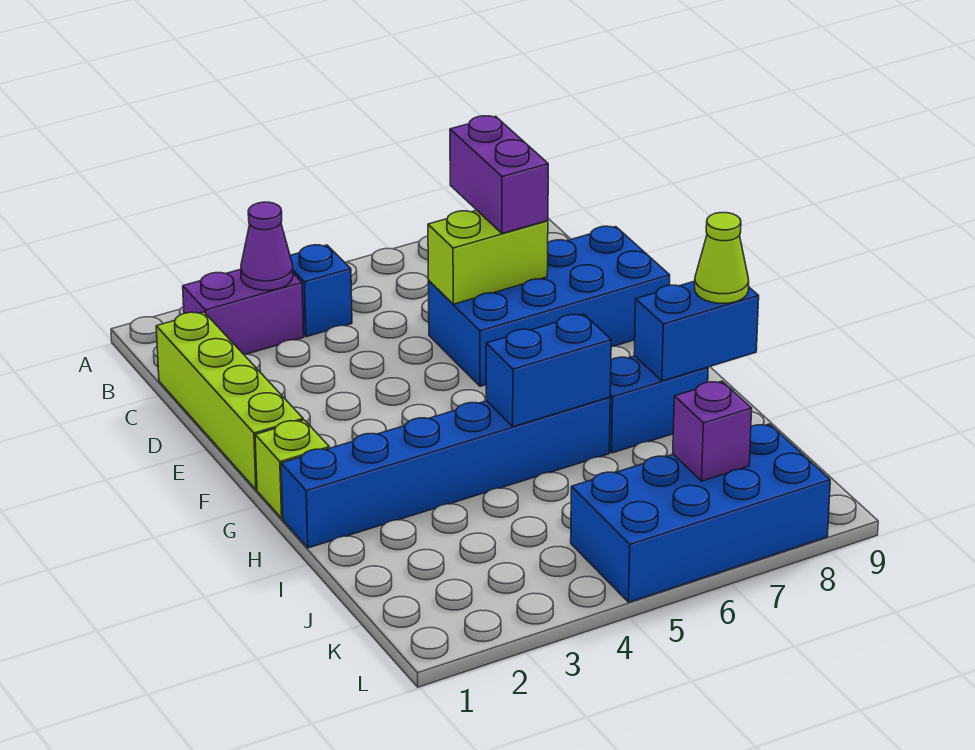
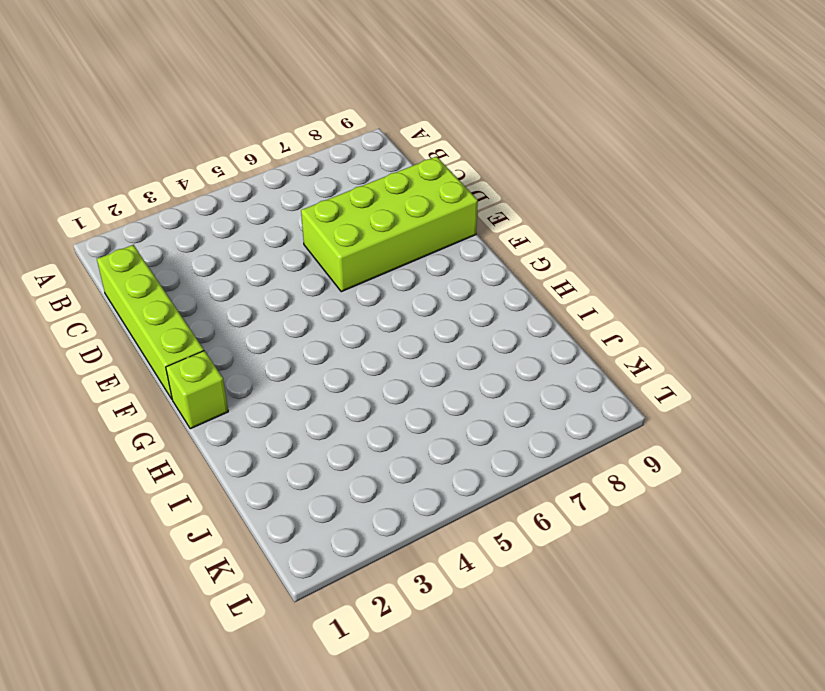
lime brick D6:E9 level 1 -> blue brick D6:E9 level 1
none -> purple brick B2:B3 level 1
none -> blue brick B4 level 1
none -> blue brick H1:H6 level 1

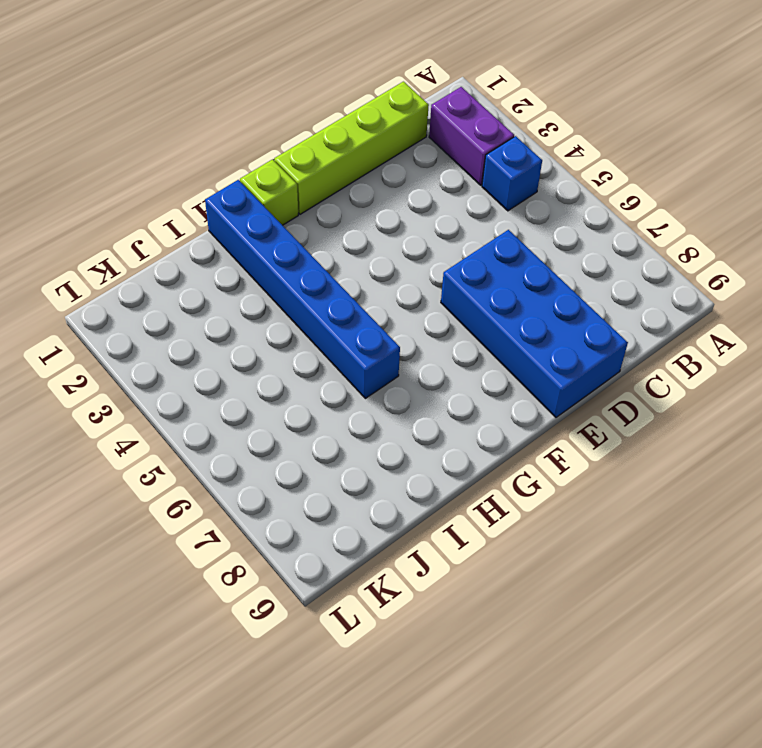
none -> blue brick H7:H8 level 1
none -> blue brick K5:L8 level 1
none -> purple cone B3 level 2

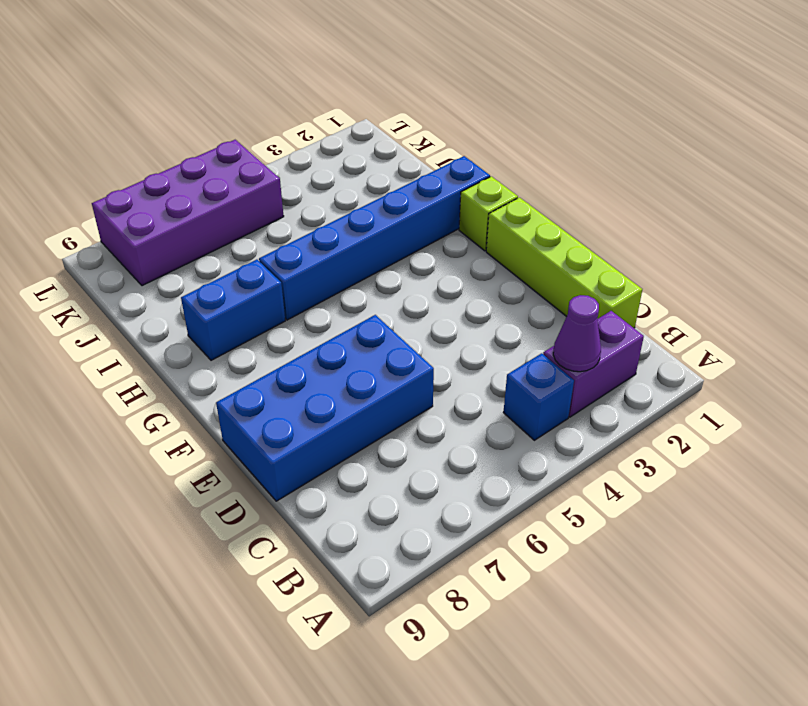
purple brick K5:L8 level 1 -> blue brick K5:L8 level 1
none -> lime brick D6:D7 level 2
none -> blue brick H5:H6 level 2
none -> blue brick H8:H9 level 2

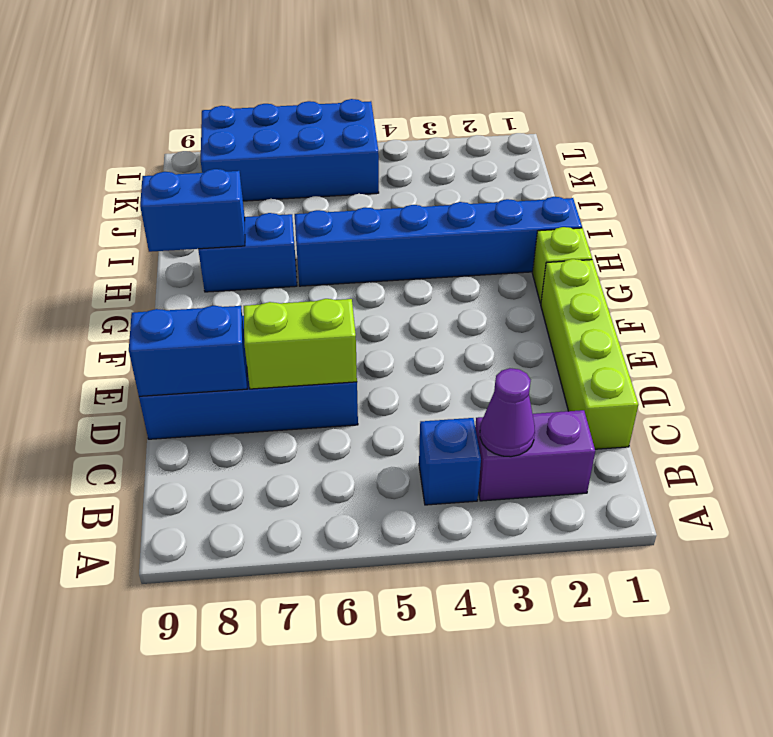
blue brick D8:D9 level 2 -> blue brick H5:H6 level 2
none -> purple brick K7 level 2
none -> purple brick C7:D7 level 3
none -> lime cone H9 level 3

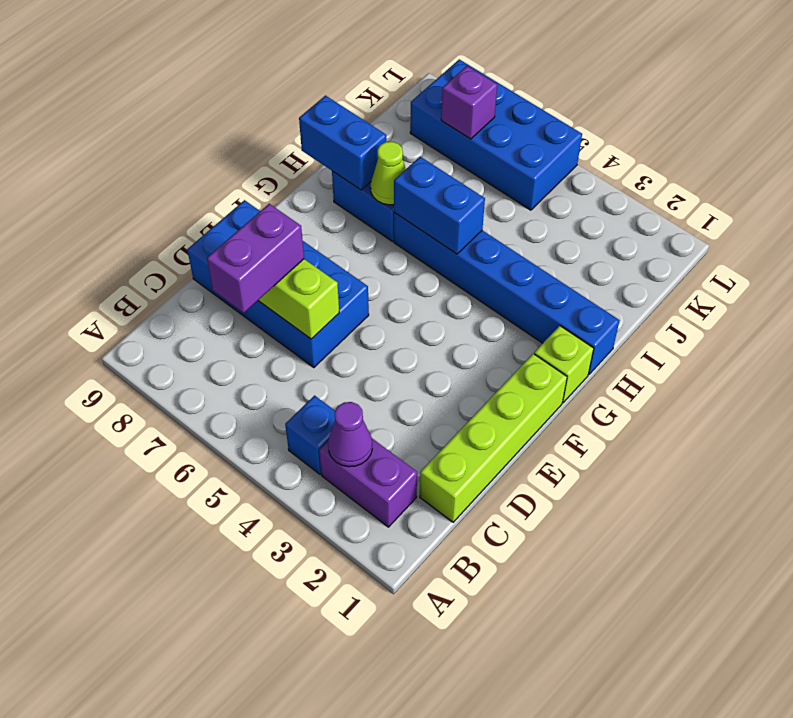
lime cone H7 level 2 -> lime cone H9 level 3

